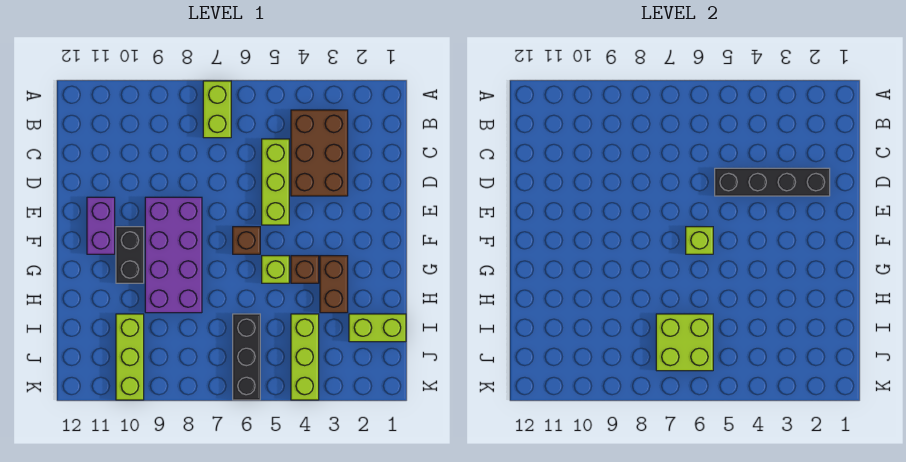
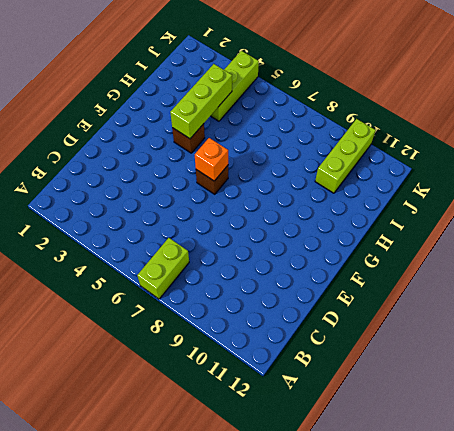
orange brick F6 level 2 -> lime brick F6 level 2
lime brick G4:I4 level 2 -> lime brick C5:E5 level 1
none -> brown brick B3:D4 level 1
none -> purple brick E8:H9 level 1
none -> purple brick E11:F11 level 1

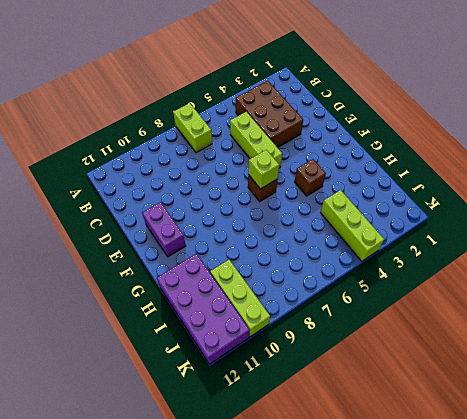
purple brick H11:K12 level 1 -> purple brick E8:H9 level 1
none -> black brick F10:G10 level 1
none -> brown brick G3:H3 level 1
none -> lime brick G5 level 1

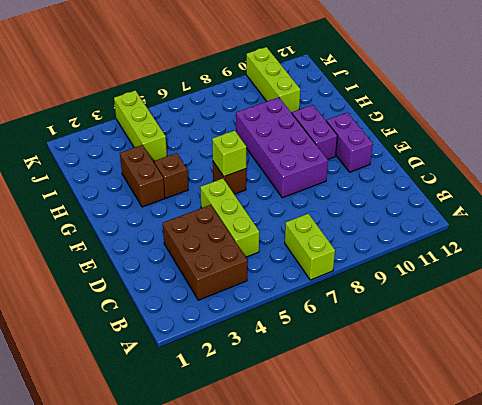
purple brick F10:G10 level 1 -> black brick F10:G10 level 1
none -> lime brick G5 level 1
none -> lime brick I1:I2 level 1
none -> black brick I6:K6 level 1

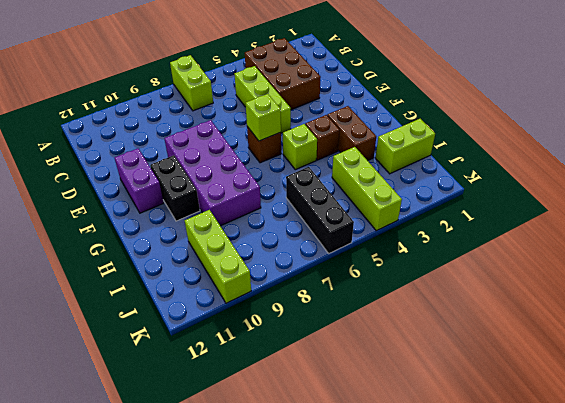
none -> black brick D2:D5 level 2
none -> lime brick I6:J7 level 2

